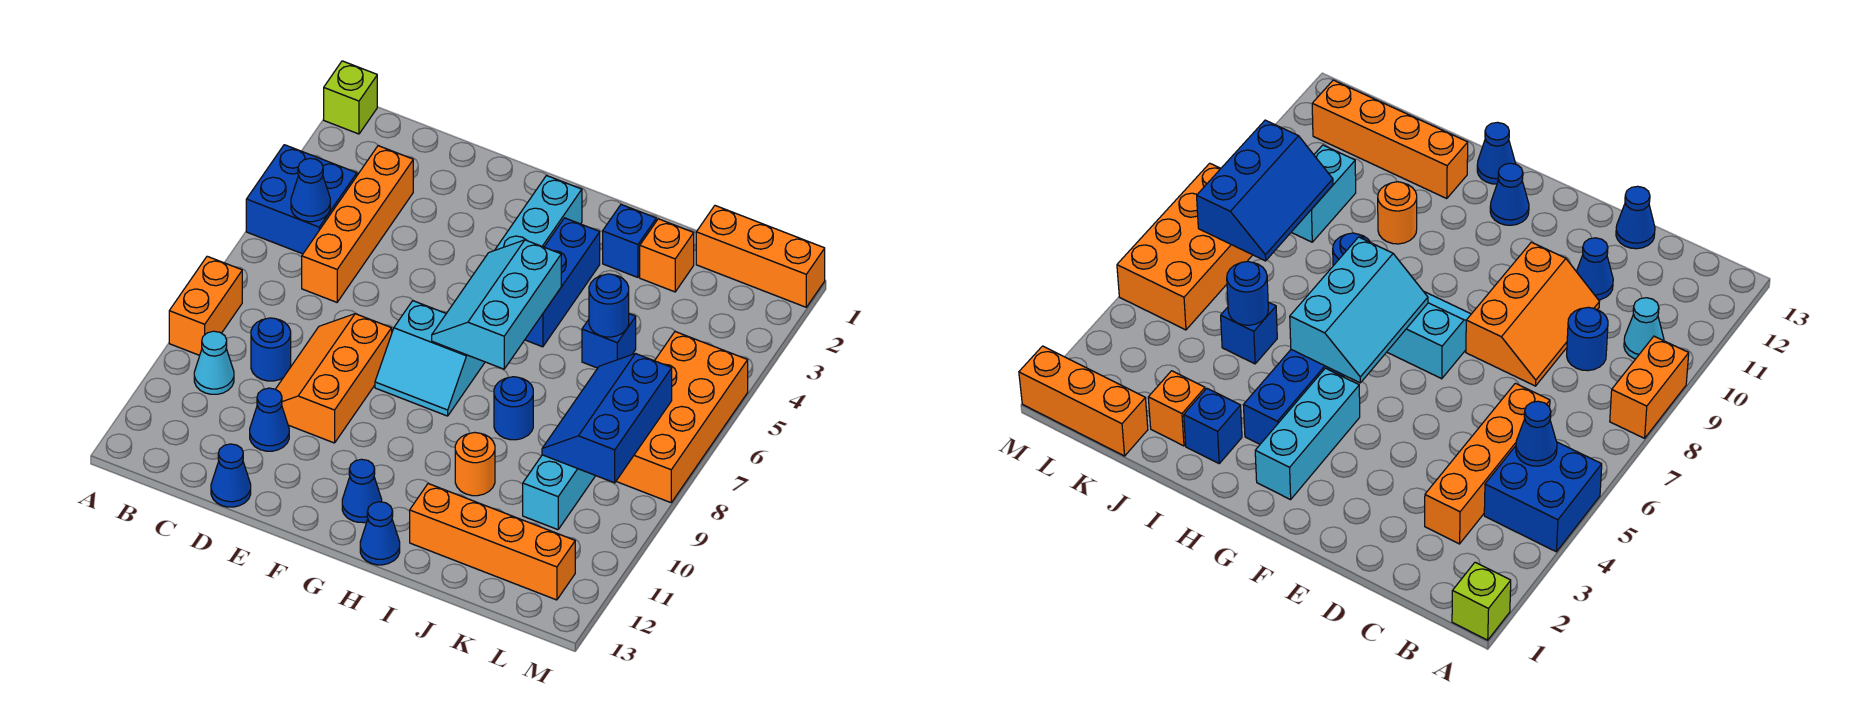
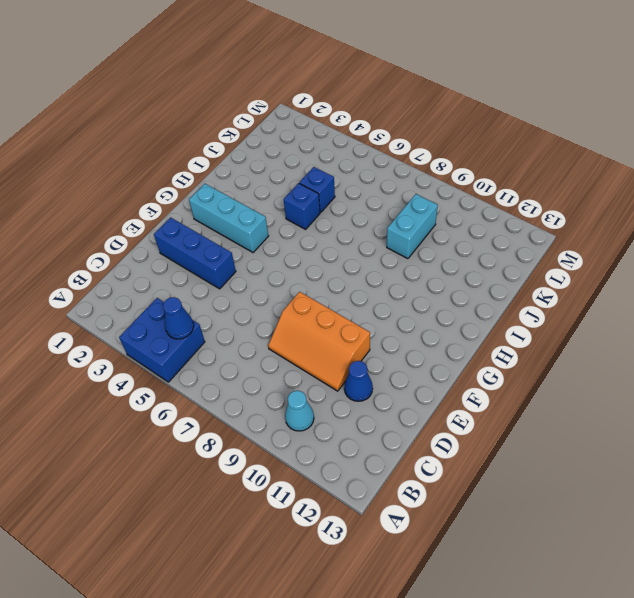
blue brick E2:E4 level 1 -> blue brick H3:H5 level 1
blue brick I5 level 1 -> blue brick I2 level 1
cyan brick J9:K9 level 1 -> cyan brick K9:K10 level 1
none -> lime brick A1 level 1
none -> orange brick A8:A9 level 1
none -> orange brick C3:C6 level 1

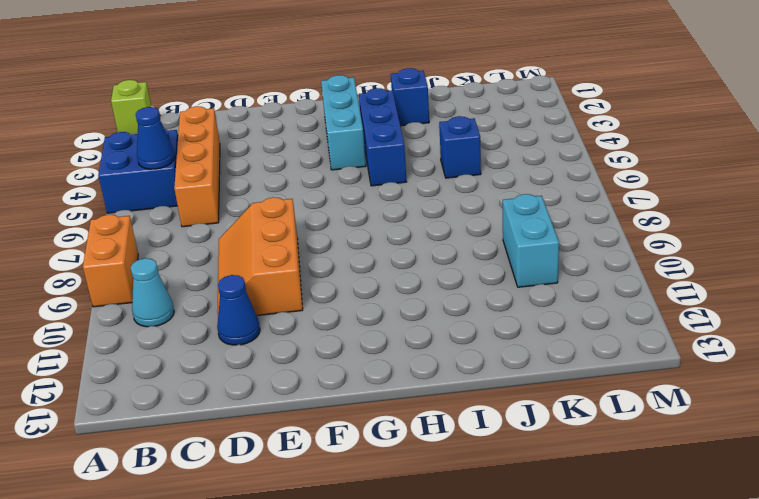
none -> blue round brick C9 level 1
none -> blue cone D13 level 1
none -> cyan slope F7:G8 level 1 top 7

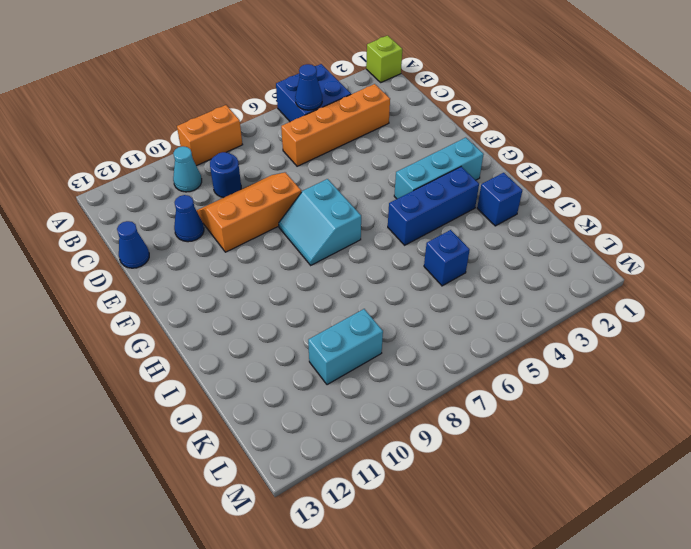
none -> blue cone G12 level 1
none -> blue cone H13 level 1
none -> blue round brick I8 level 1

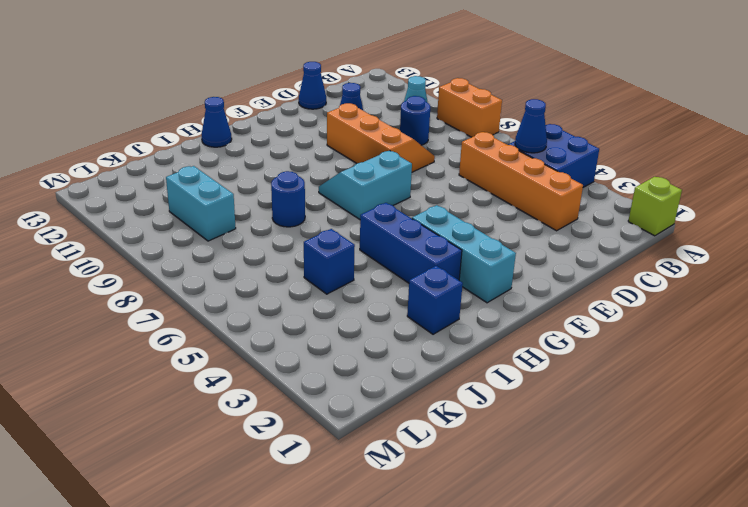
none -> blue cone G12 level 1
none -> orange round brick I10 level 1
none -> orange brick I12:L12 level 1

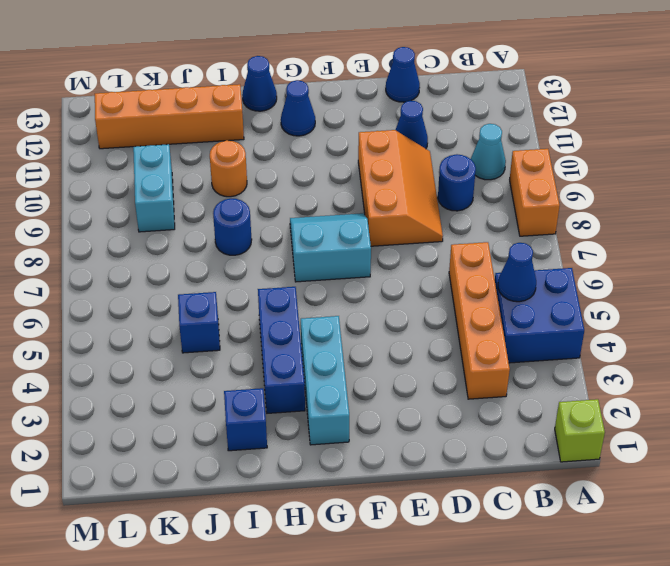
none -> orange brick J2 level 1
none -> orange brick K1:M1 level 1
none -> orange brick L5:M8 level 1

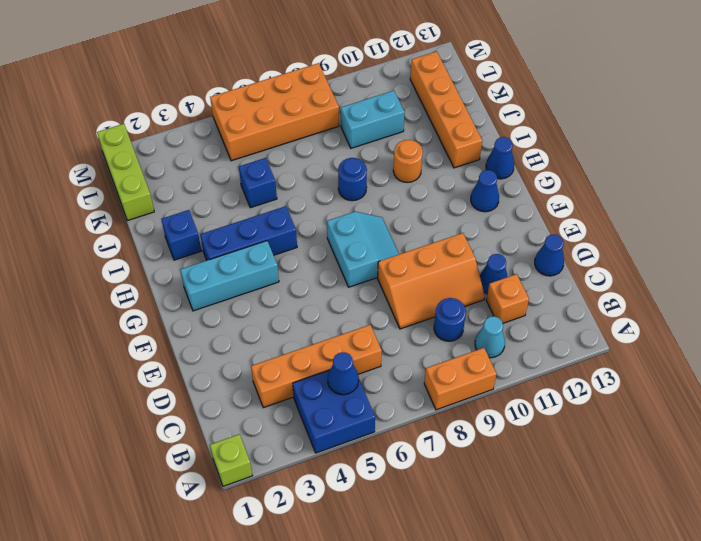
orange brick C11 level 1 -> orange brick J2 level 1
lime brick K1:M1 level 1 -> orange brick K1:M1 level 1
none -> cyan slope G5:H7 level 2 top H
none -> blue round brick J5 level 2
none -> blue slope K7:L9 level 2 top L

